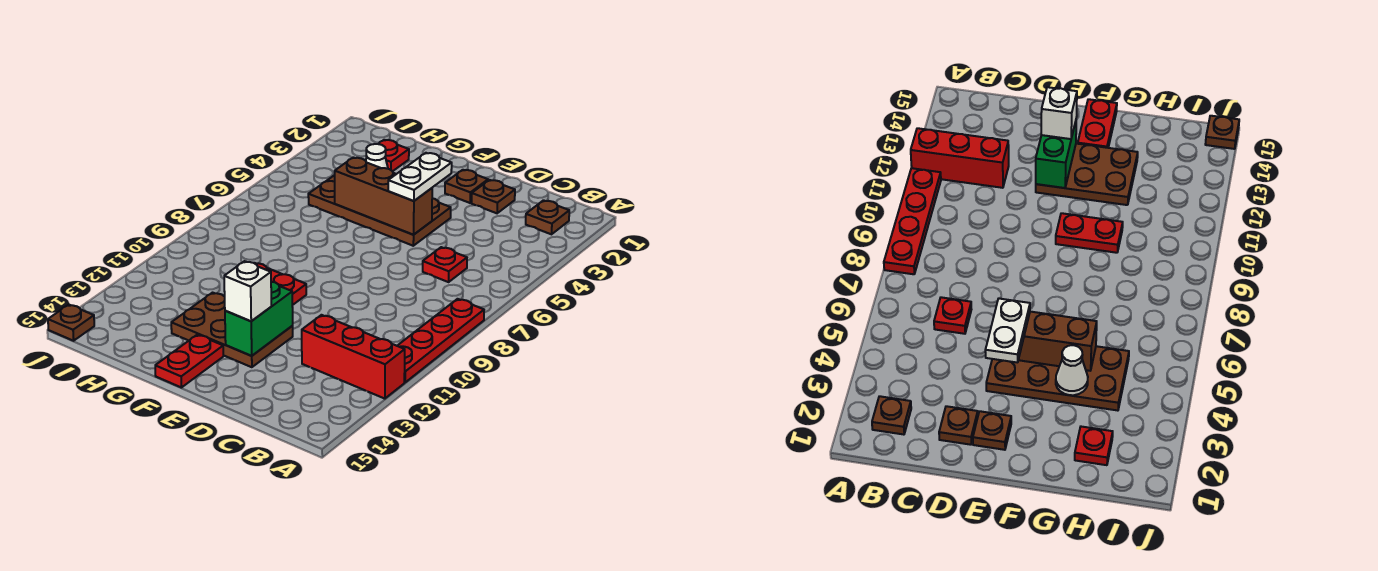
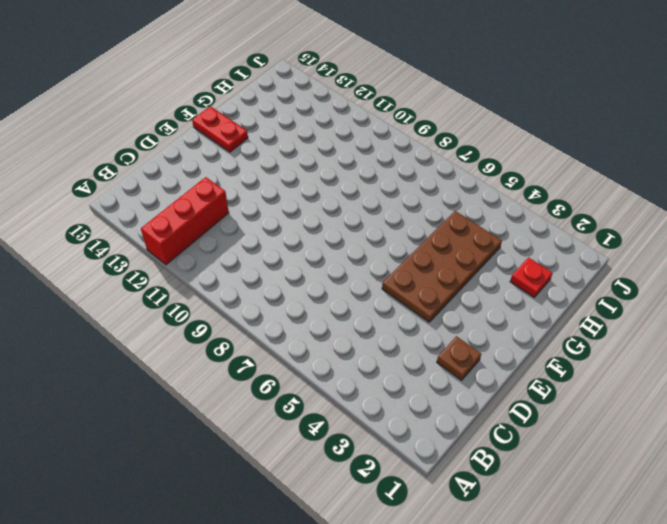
none -> red plate A8:A11 level 1
none -> brown plate B2 level 1
none -> red plate C6 level 1

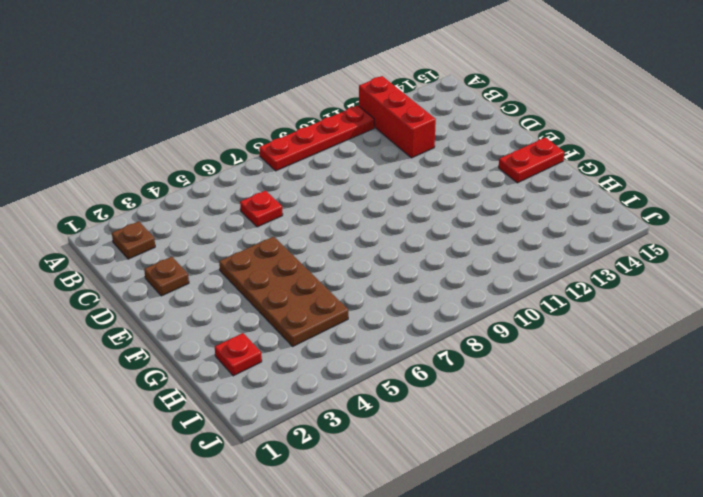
none -> brown plate E2 level 1
none -> brown plate E12:G13 level 1
none -> red plate F10:G10 level 1

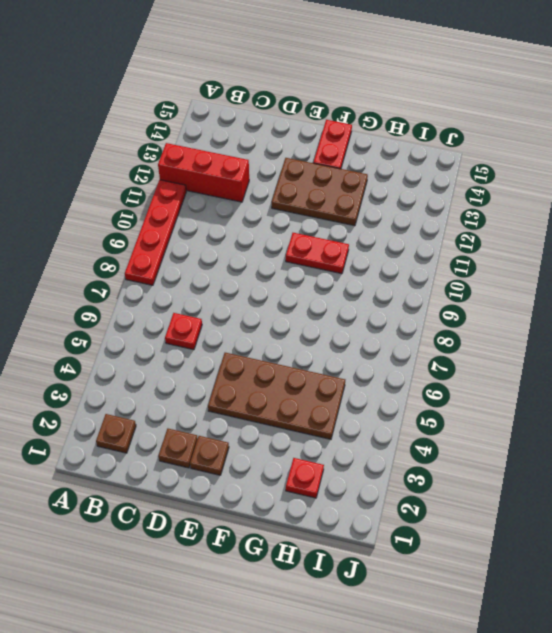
none -> brown plate J15 level 1
none -> brown brick E5:G5 level 2
none -> green brick E12:E13 level 2

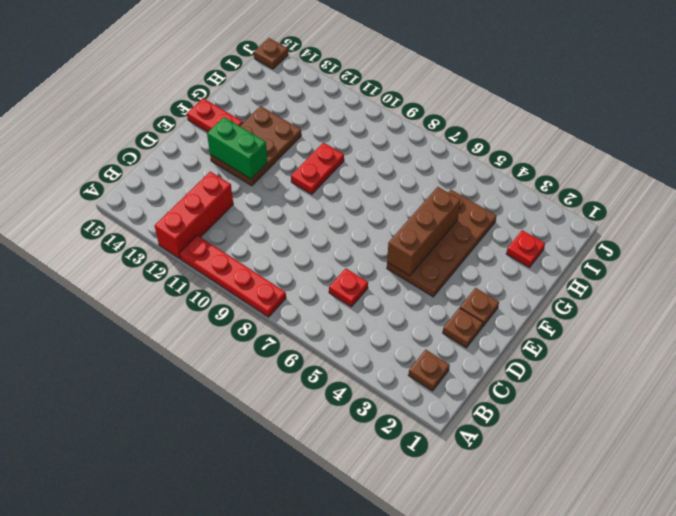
none -> white cone G4 level 2
none -> white plate E4:E5 level 3
none -> white brick E13 level 3

